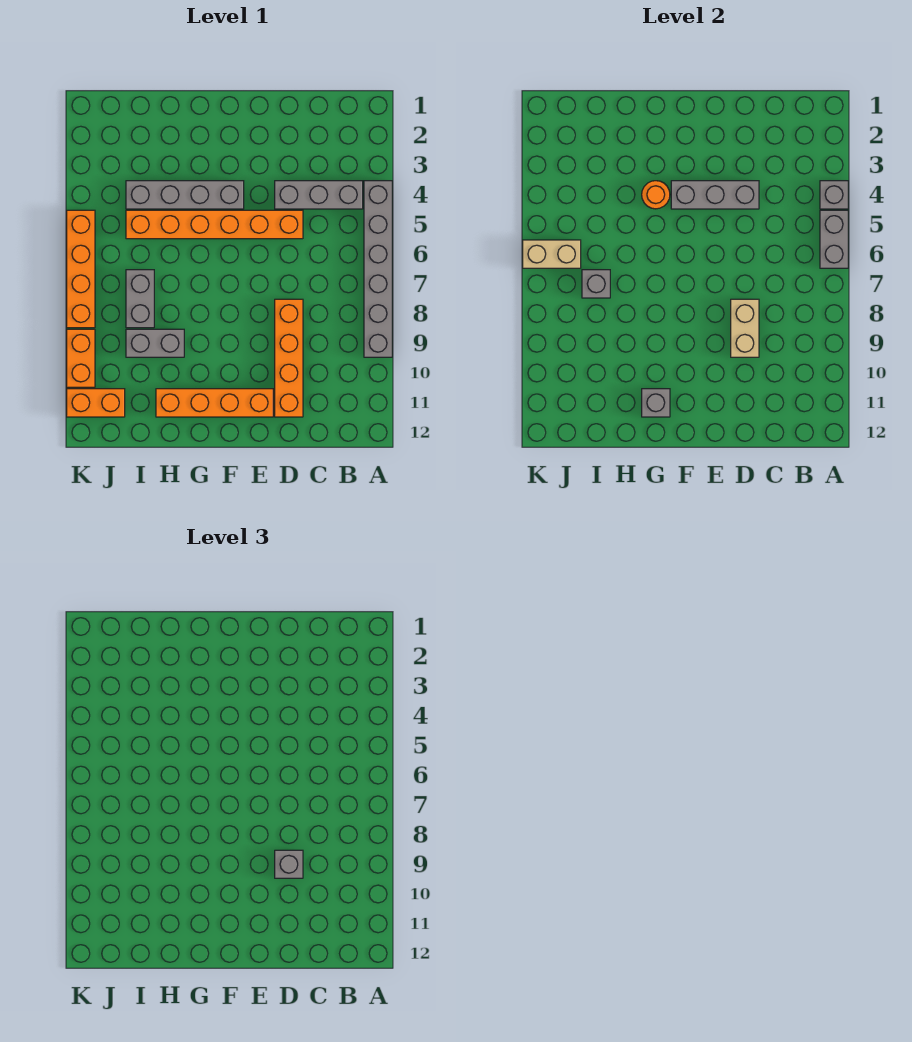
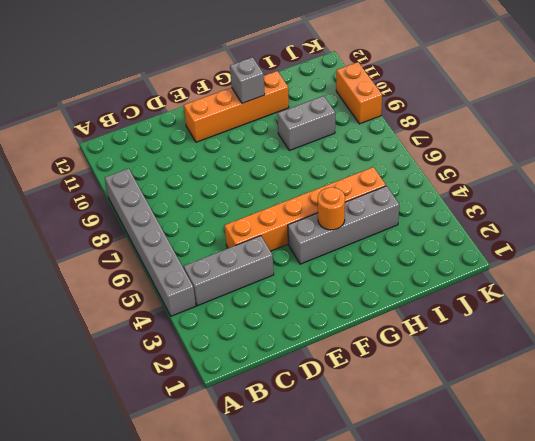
none -> orange brick D8:D11 level 1
none -> grey brick I7:I8 level 1
none -> orange brick J11:K11 level 1

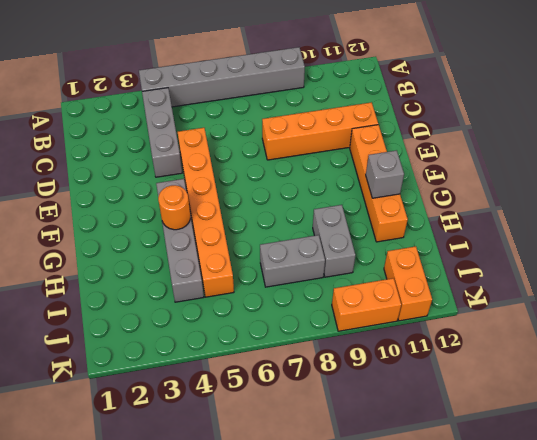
none -> orange brick K5:K8 level 1
none -> grey brick A4 level 2
none -> grey brick A5:A6 level 2

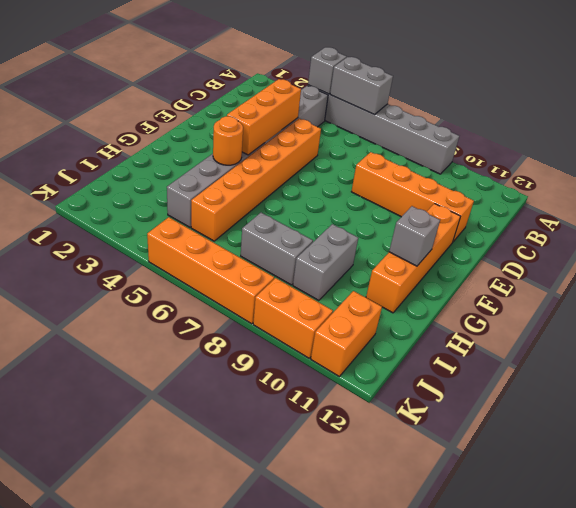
orange brick D4:F4 level 2 -> grey brick D4:F4 level 2
none -> tan brick D8:D9 level 2
none -> grey brick I7 level 2
none -> tan brick J6:K6 level 2

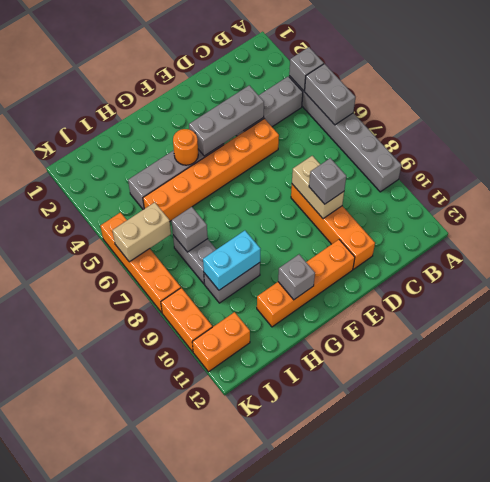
cyan brick H9:I9 level 2 -> none

